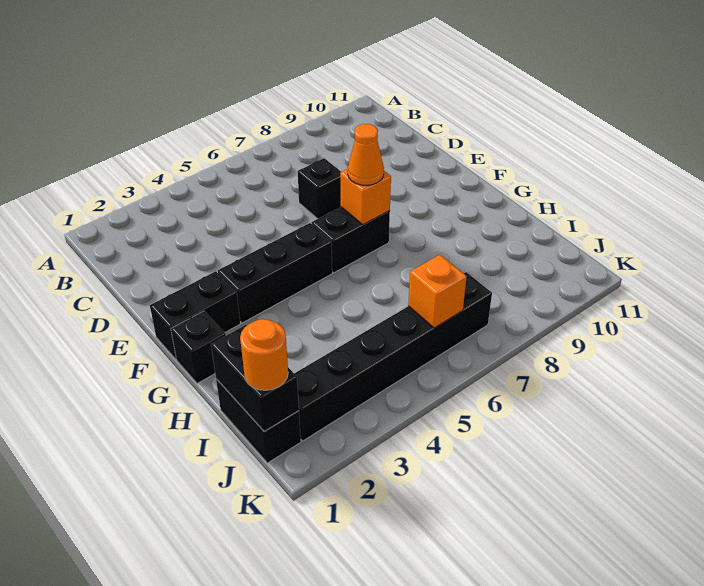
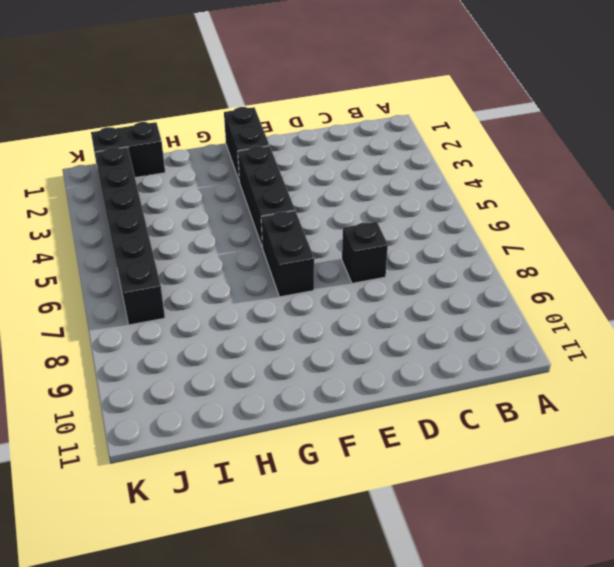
none -> black brick G1 level 1
none -> orange brick F7 level 2
none -> black brick I1:J1 level 2

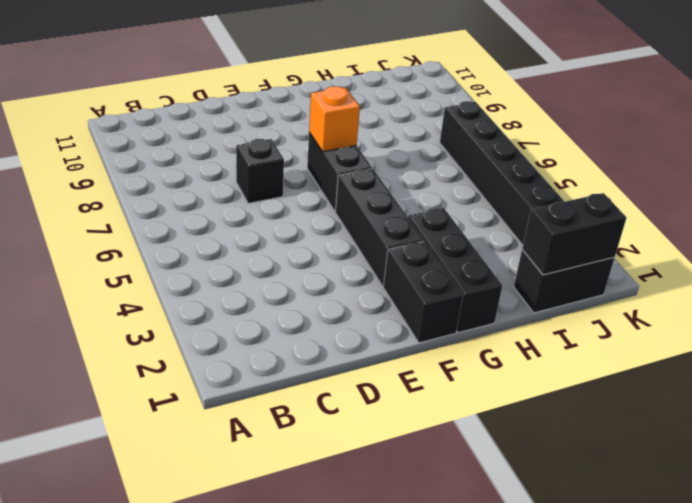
black brick G1:G3 level 1 -> black brick G1 level 1
none -> orange brick J6 level 2
none -> orange cone F7 level 3
none -> orange round brick J1 level 3

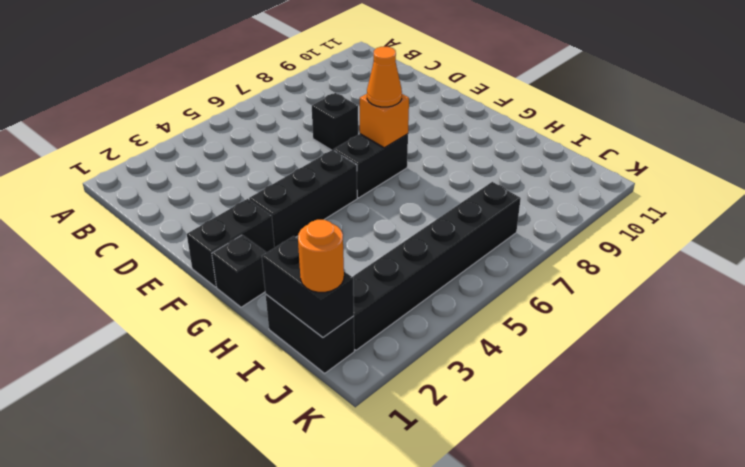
none -> orange brick J6 level 2

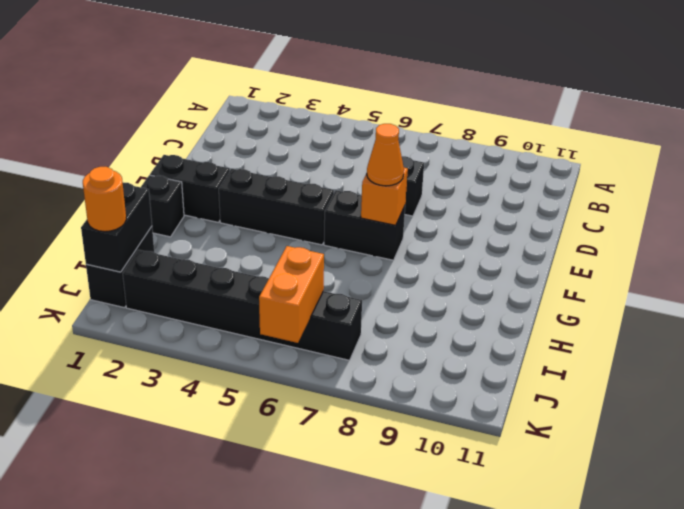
orange brick J6:K6 level 2 -> orange brick J6 level 2

